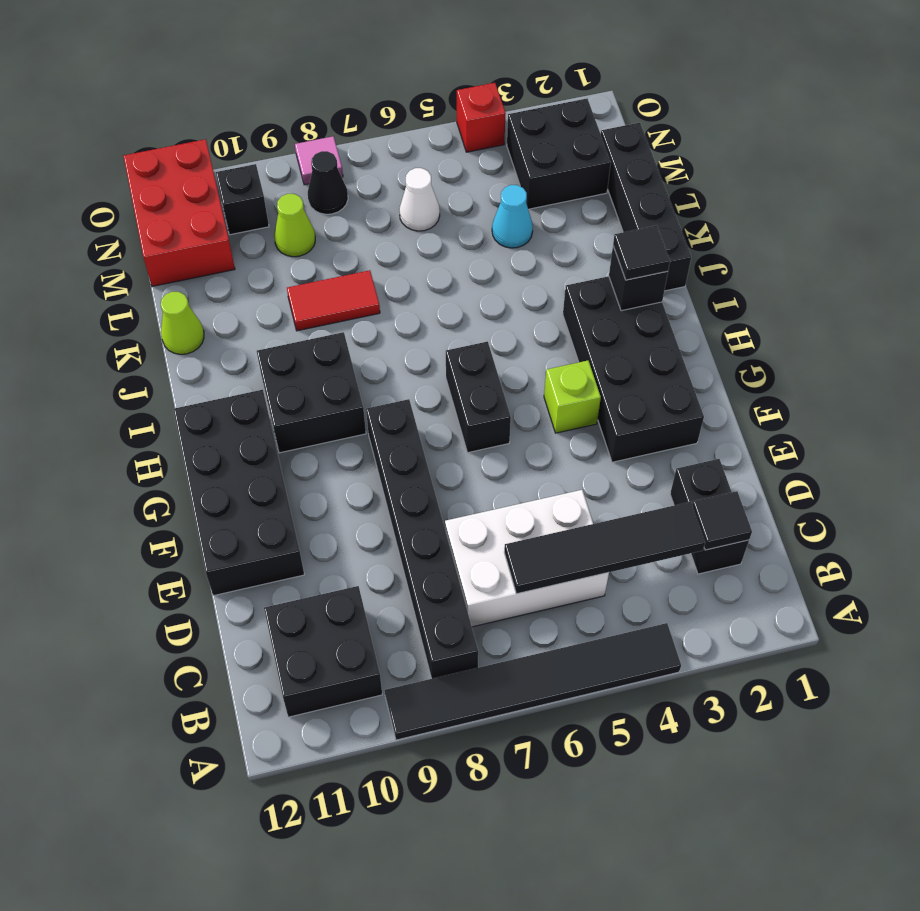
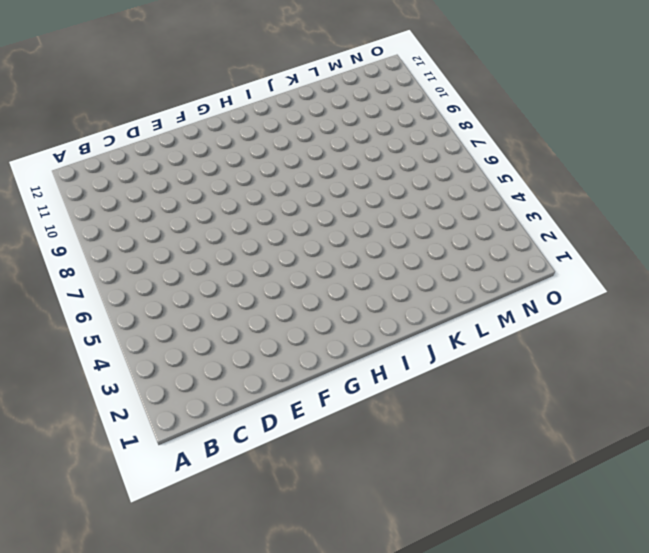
none -> black tile A4:A9 level 1
none -> black brick B8:G8 level 1
none -> black brick B10:C11 level 1

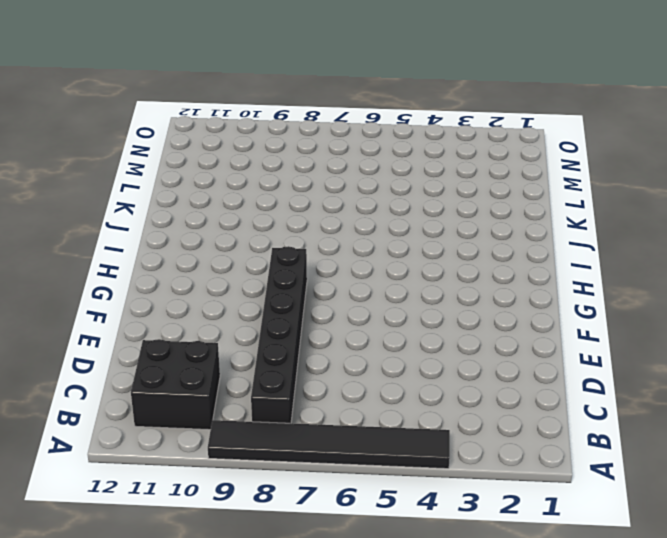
none -> black brick C2:D2 level 1
none -> white brick C5:D7 level 1
none -> black brick E11:H12 level 1

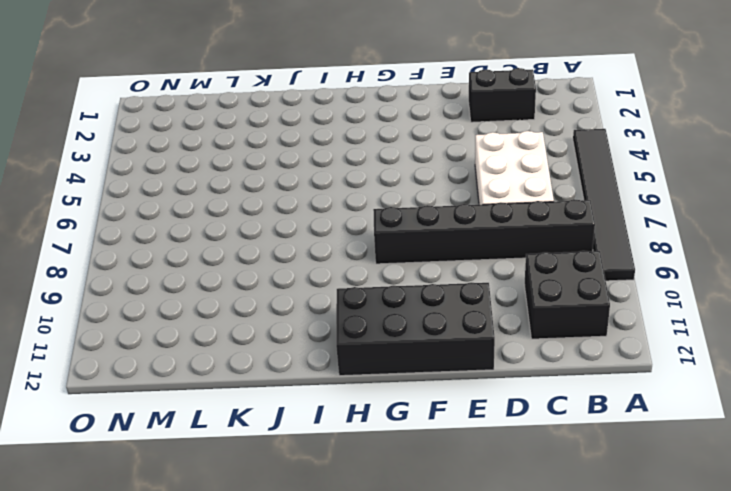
none -> black brick F2:I3 level 1
none -> lime brick G4 level 1
none -> black brick G6:H6 level 1

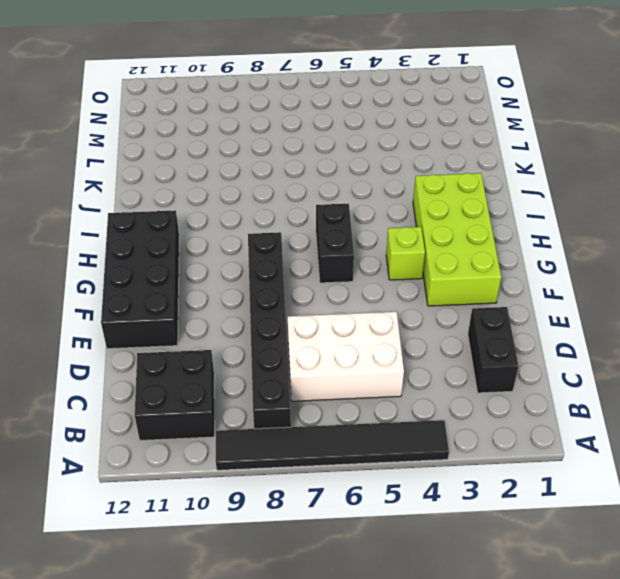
lime brick F2:I3 level 1 -> black brick F2:I3 level 1
none -> black brick H9:I10 level 1
none -> black brick J1:M1 level 1
none -> red tile K8:K9 level 1

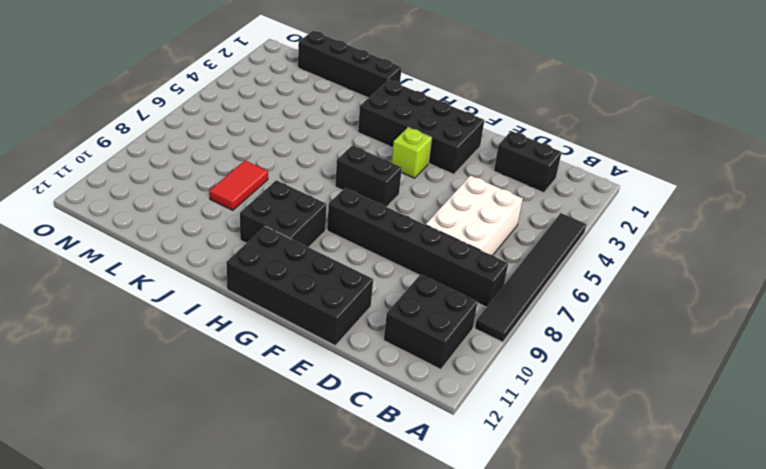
none -> lime cone K12 level 1
none -> cyan cone L4 level 1
none -> black brick M2:N3 level 1

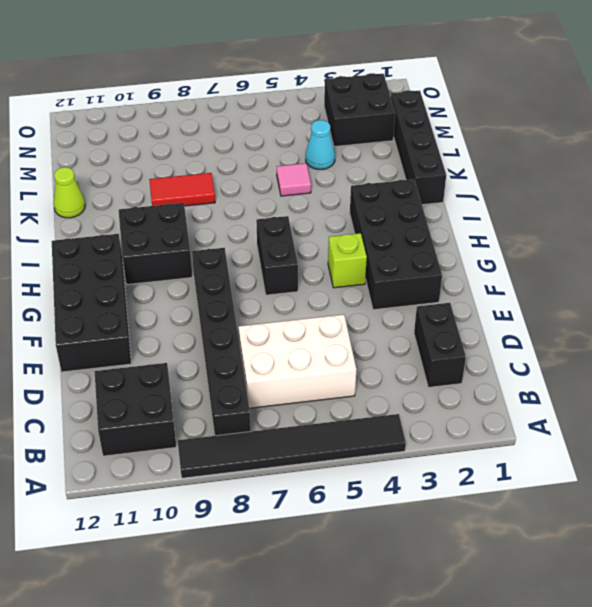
pink tile K5 level 1 -> pink tile O8 level 1
none -> white cone M6 level 1
none -> lime cone M9 level 1
none -> red brick M11:O12 level 1

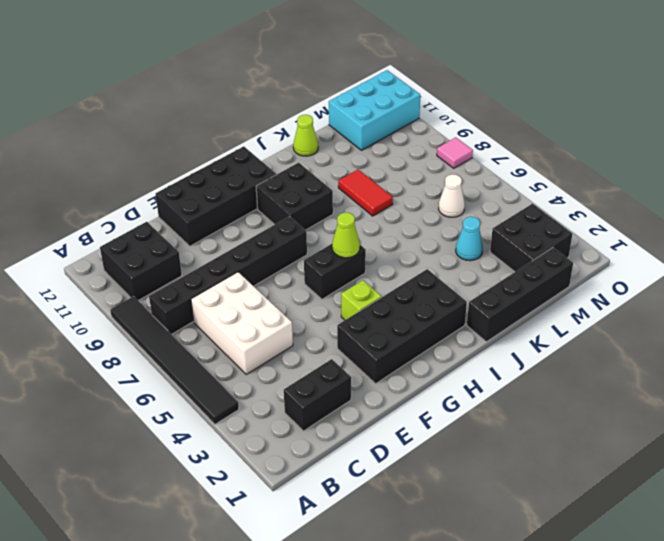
lime cone H6 level 2 -> lime cone M9 level 1
cyan brick M11:O12 level 1 -> red brick M11:O12 level 1
none -> black cone N8 level 1
none -> black brick N10 level 1
none -> red brick O4 level 1

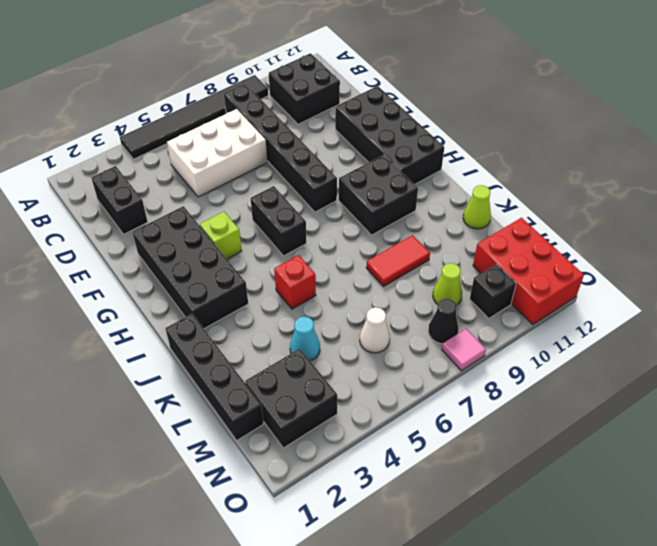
red brick J5 level 1 -> red brick O4 level 1
none -> black tile C2 level 2
none -> black tile C3:C6 level 2
none -> black brick I2 level 2

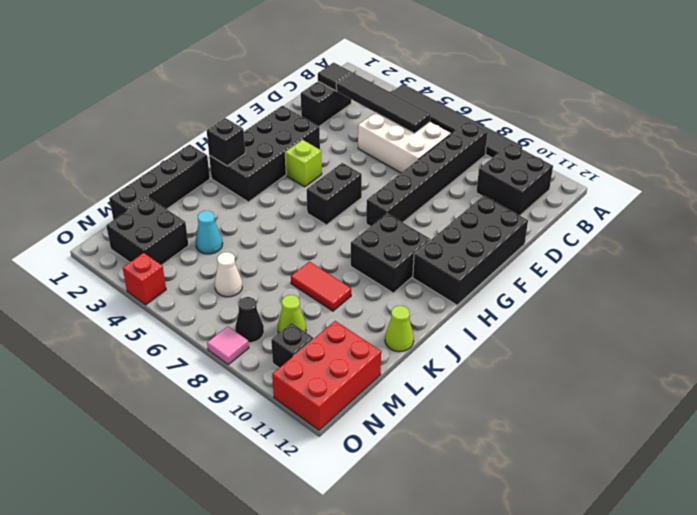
none -> black tile I2 level 3

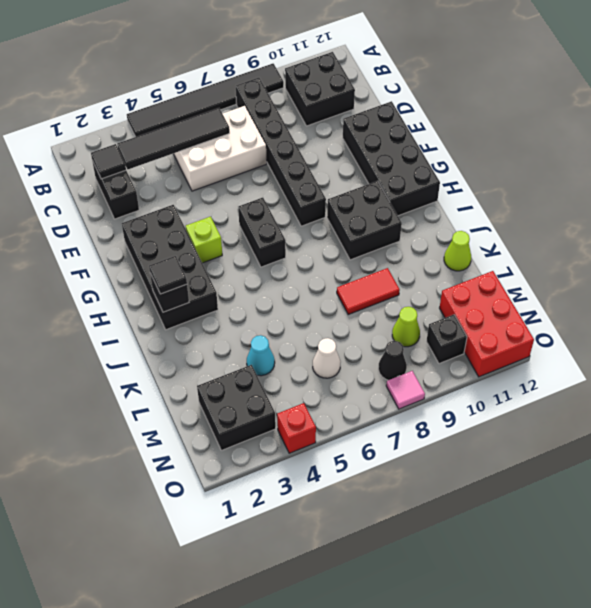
none -> black brick J1:M1 level 1

